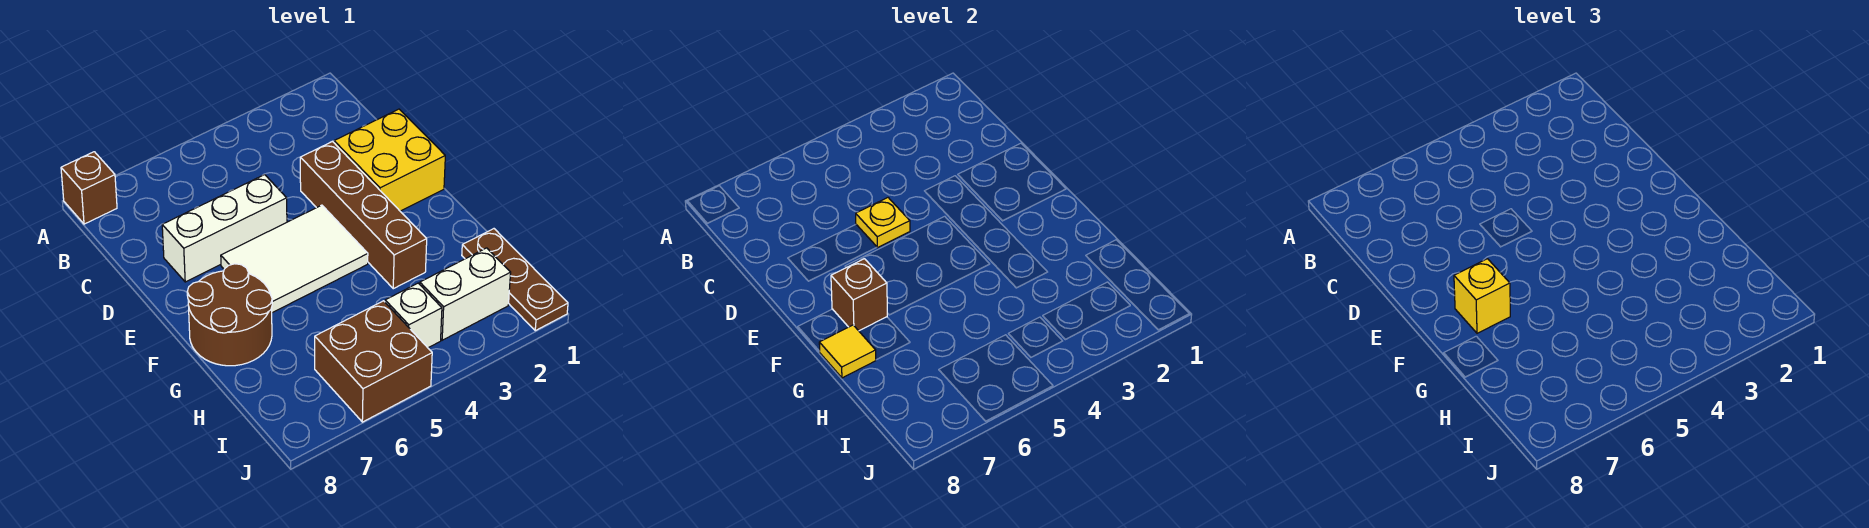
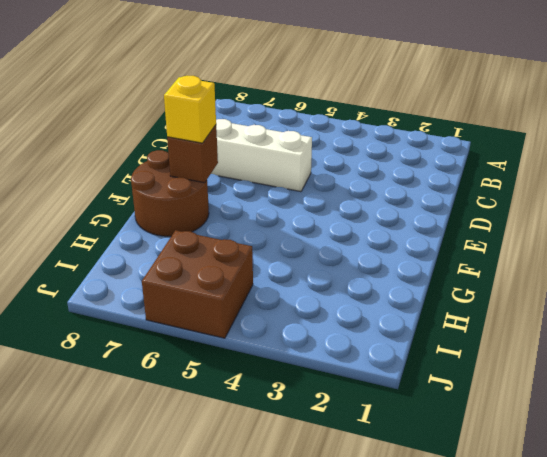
none -> brown brick A8 level 1
none -> yellow brick D1:E2 level 1
none -> brown brick D3:G3 level 1

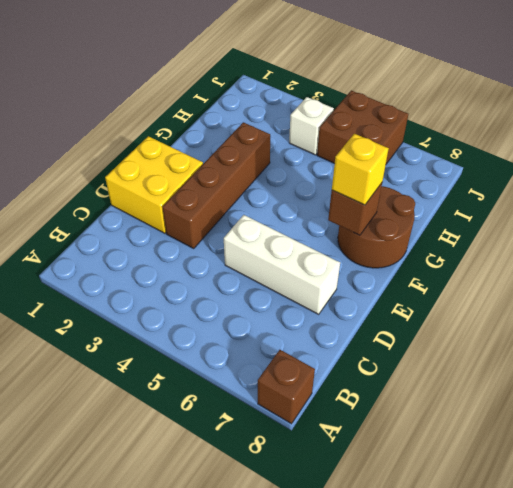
none -> white tile E4:F6 level 1
none -> brown plate H1:J1 level 1
none -> white brick I2:I3 level 1

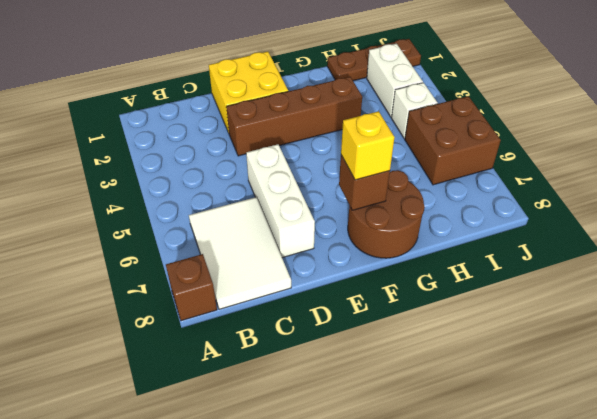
white tile B6:C8 level 1 -> white tile E4:F6 level 1
none -> yellow plate D5 level 2
none -> yellow tile G8 level 2

